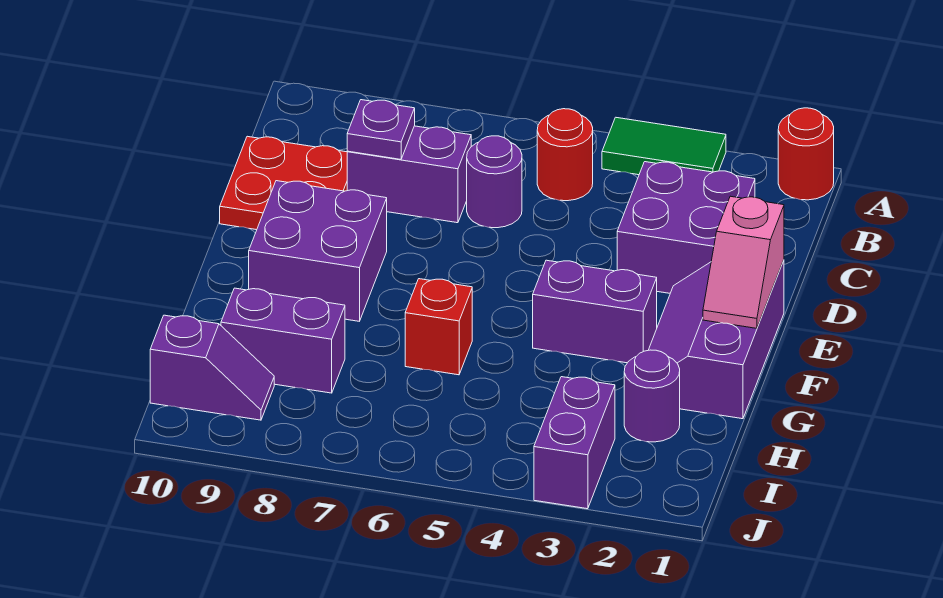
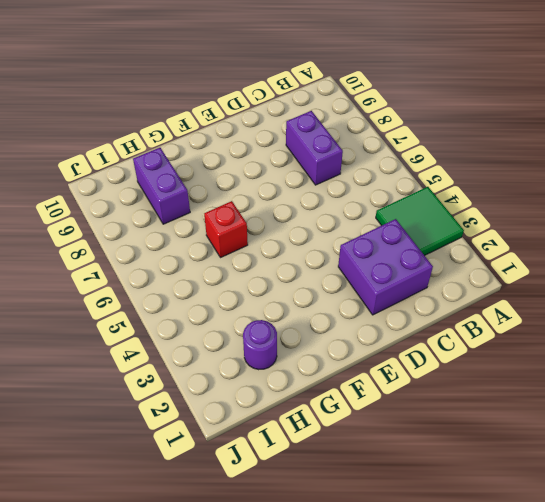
green tile A3:B4 level 1 -> green tile A3:A4 level 1
none -> red round brick A1 level 1
none -> red round brick B5 level 1
none -> purple round brick C6 level 1

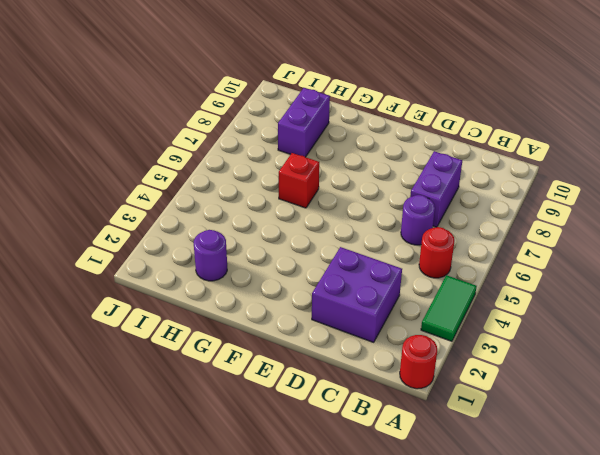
none -> red plate C9:D10 level 1
none -> purple slope E1:G2 level 1 top 1
none -> purple brick E8:F9 level 1

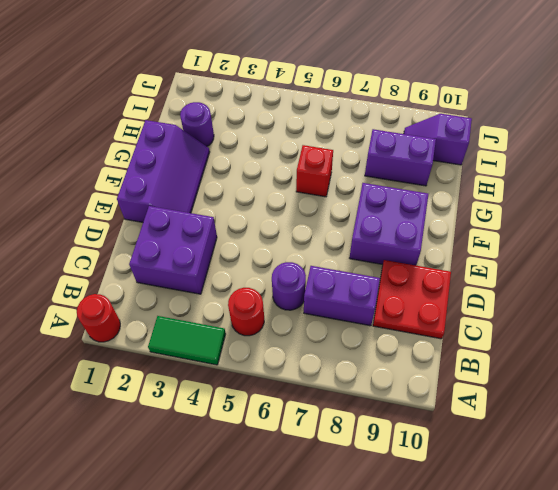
none -> purple brick F3:F4 level 1
none -> purple brick I3:J3 level 1
none -> purple plate C8 level 2

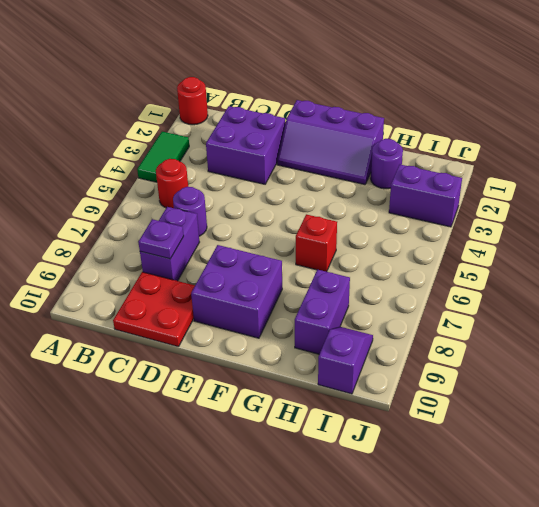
none -> purple brick F3:F4 level 1
none -> pink slope E1:F1 level 2 top E

